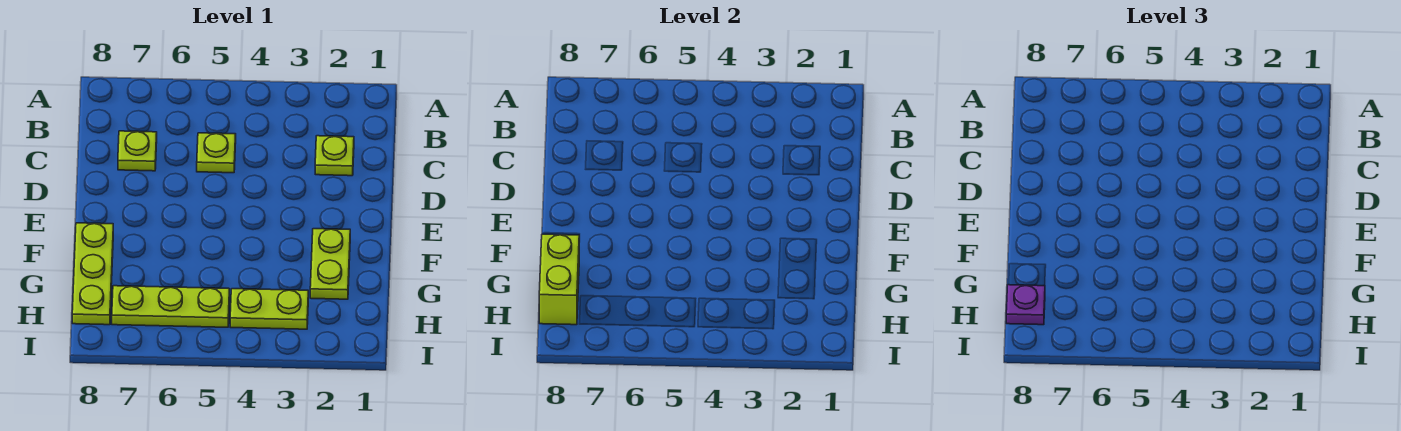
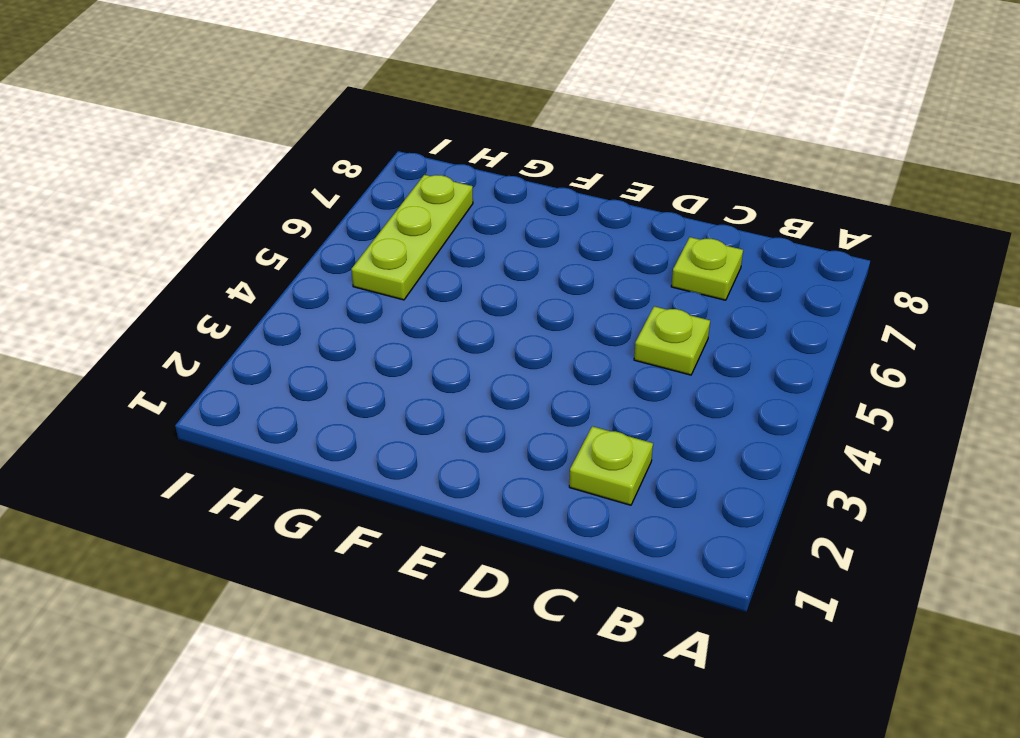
none -> lime plate F2:G2 level 1
none -> lime plate F8:H8 level 1

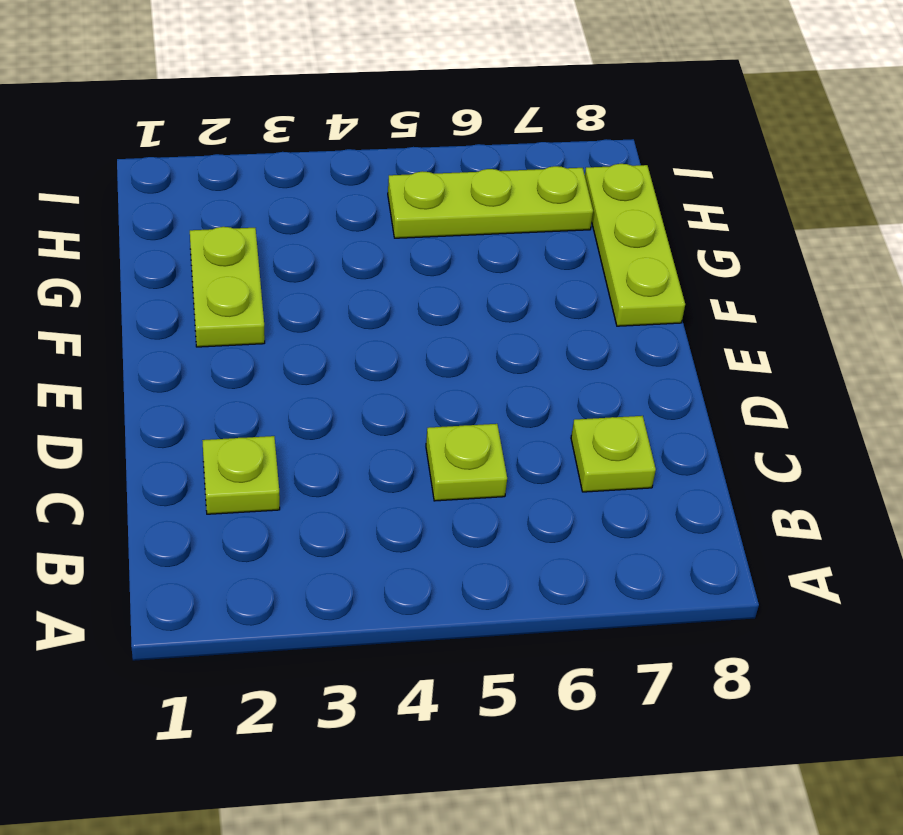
none -> lime plate H3:H4 level 1
none -> lime brick G8:H8 level 2

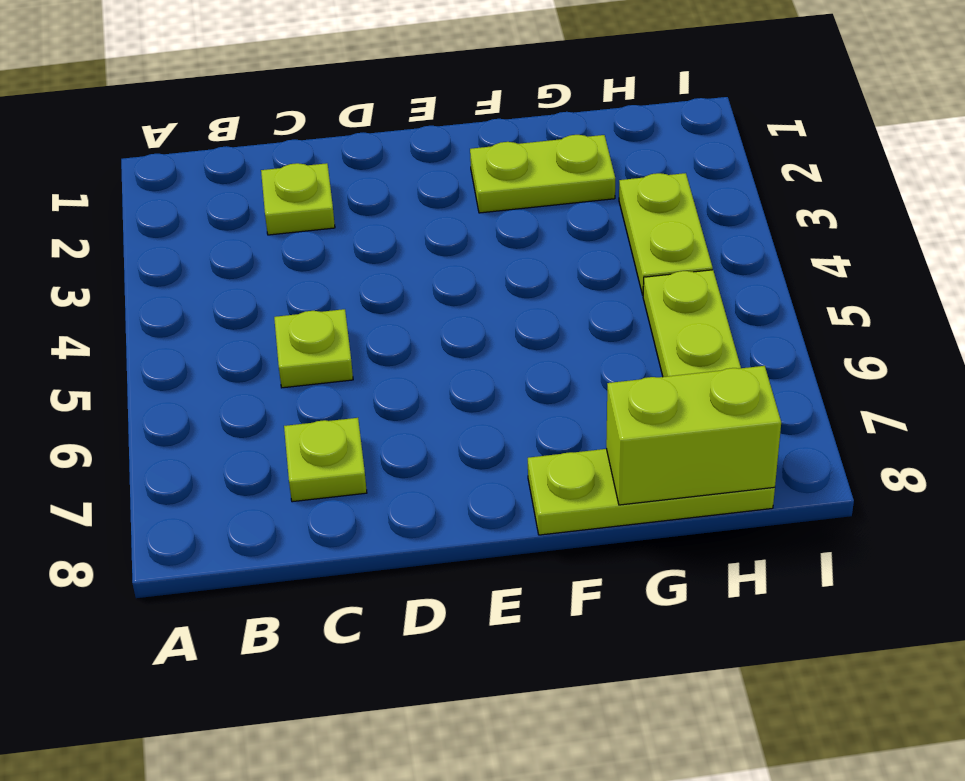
none -> purple plate H8 level 3

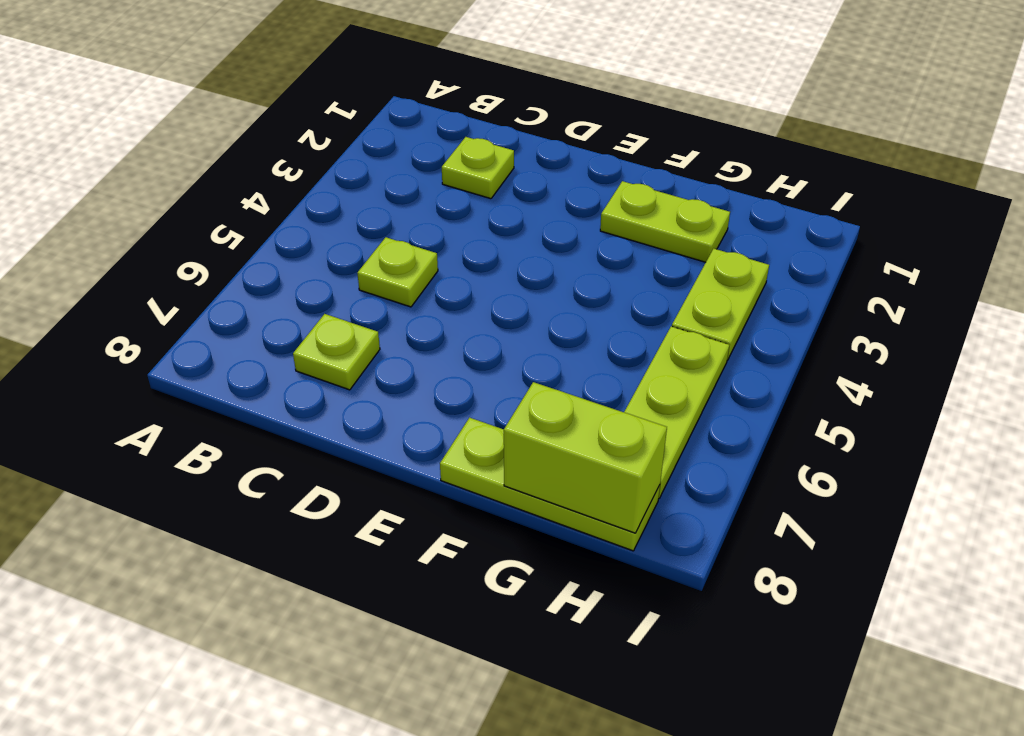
none -> purple plate H8 level 3

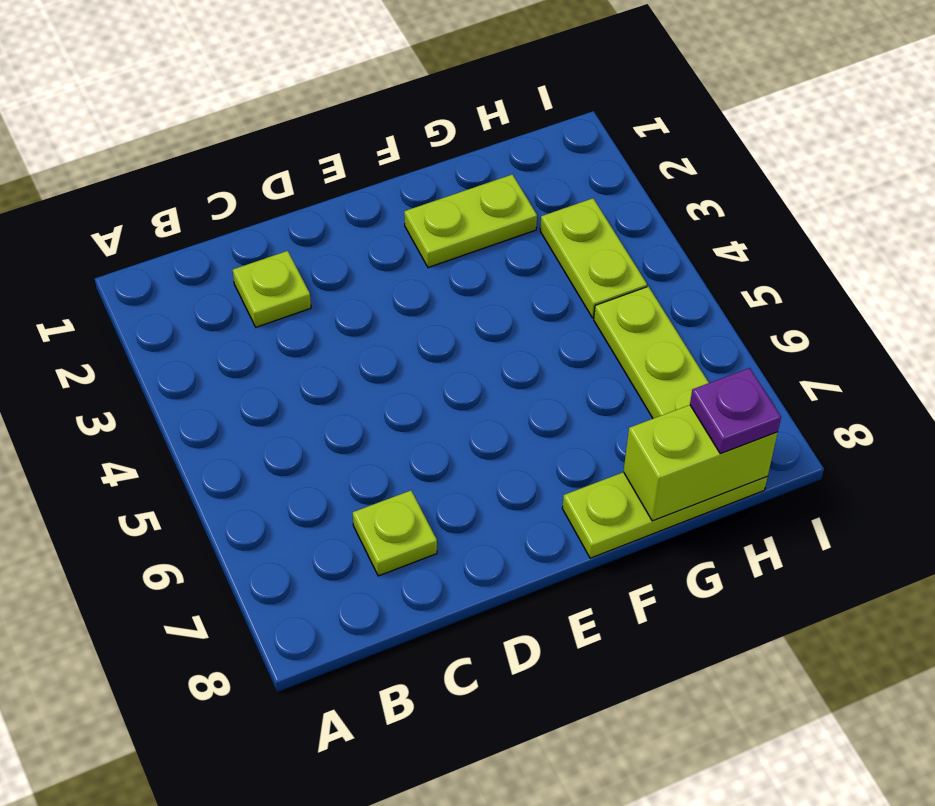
none -> lime plate C5 level 1

